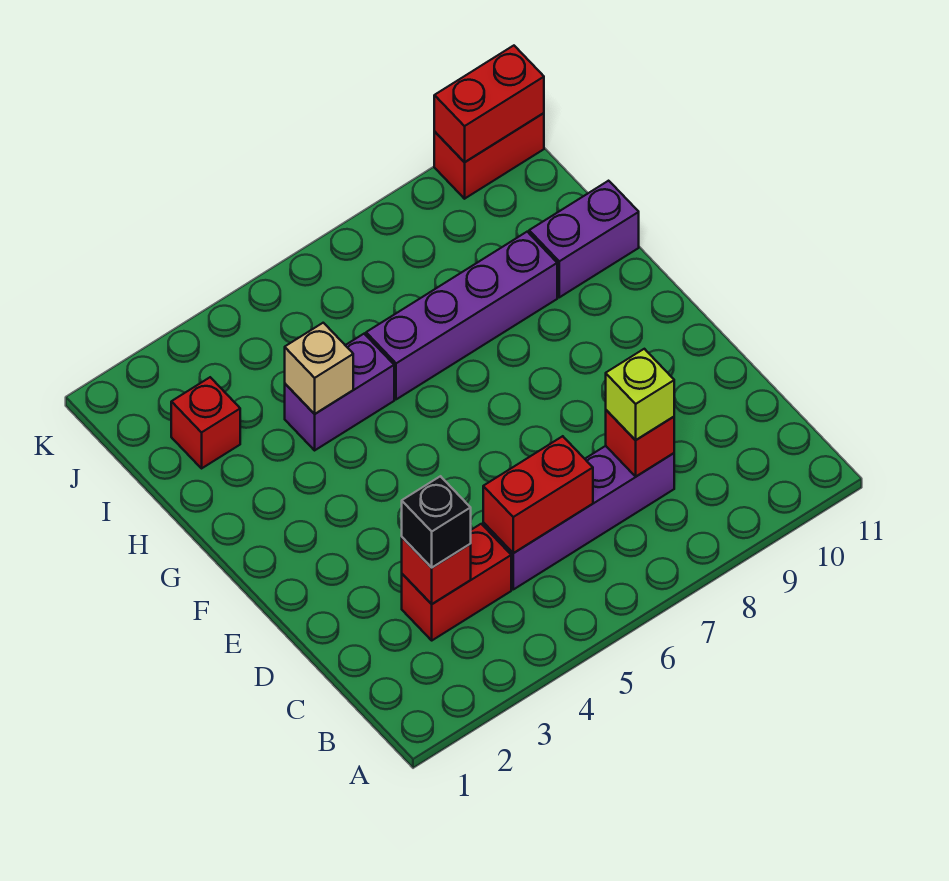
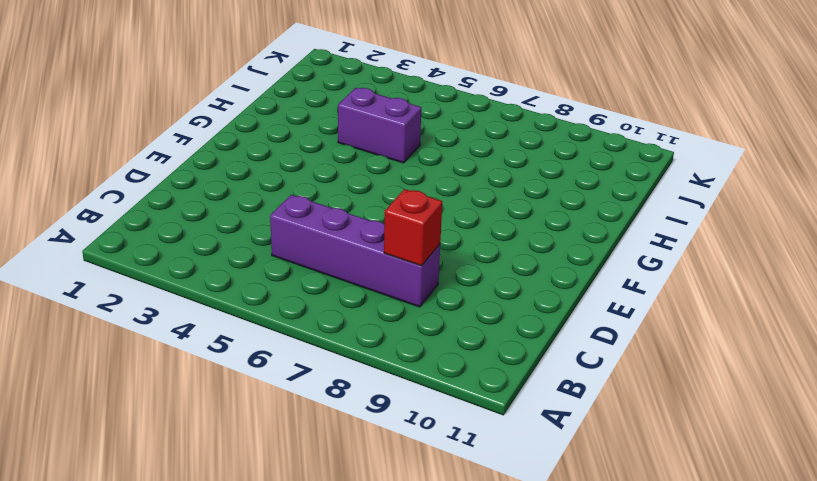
none -> red brick C3:C4 level 1
none -> purple brick H6:H9 level 1
none -> purple brick H10:H11 level 1

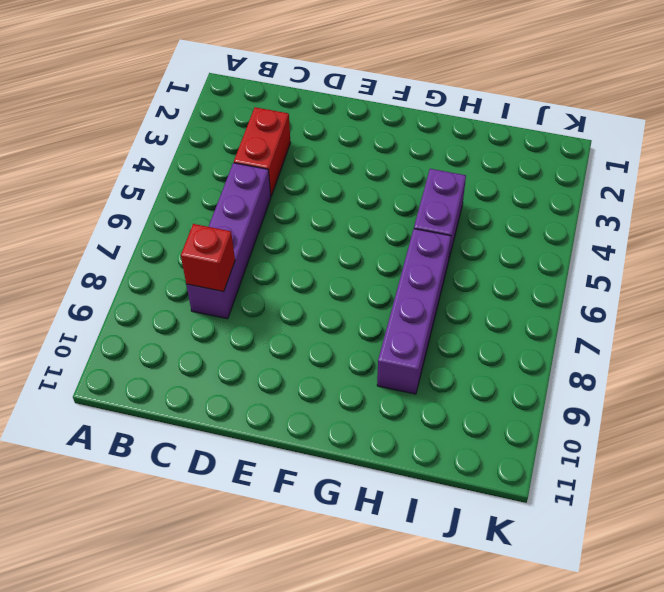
none -> purple brick H10:H11 level 1
none -> red brick I2 level 1
none -> red brick K10:K11 level 1

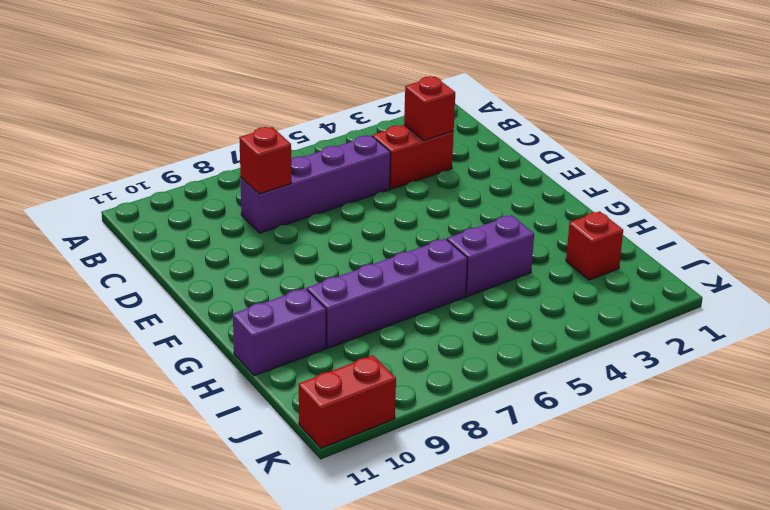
none -> red brick C5:C6 level 2
none -> tan brick H4 level 2
none -> red brick K10:K11 level 2

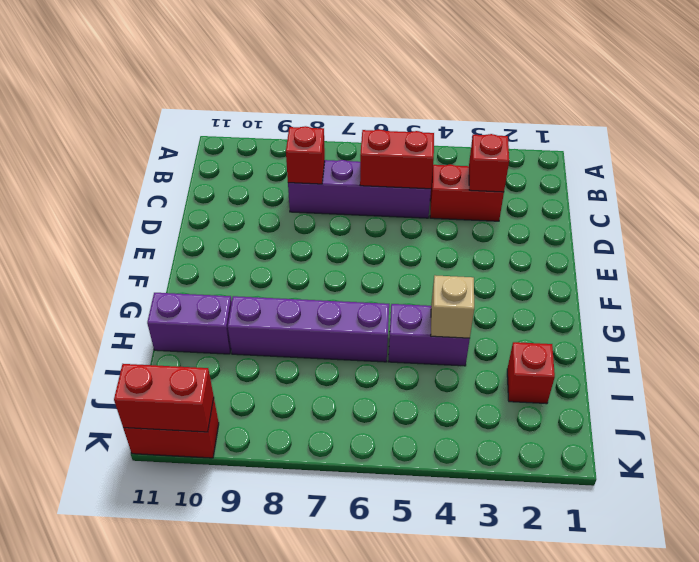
none -> black brick C3 level 3
none -> lime brick C8 level 3

